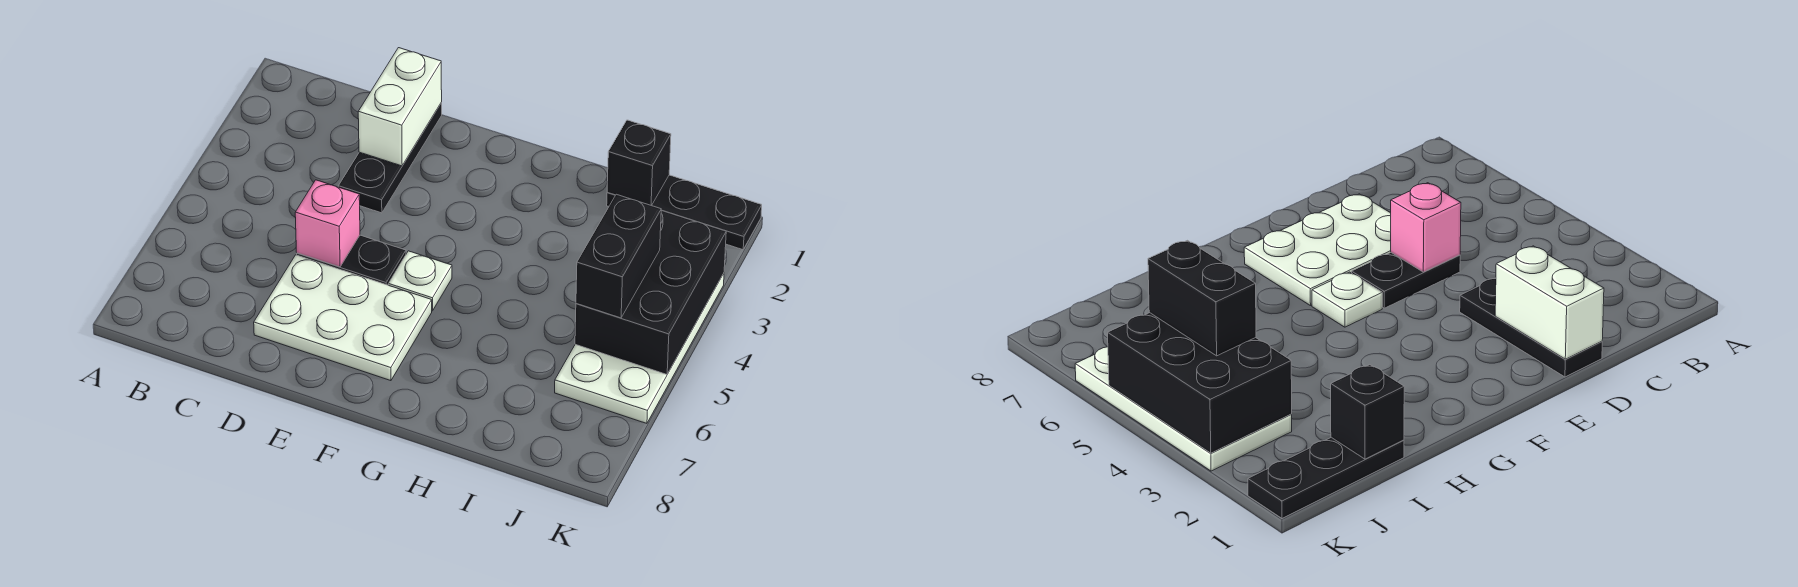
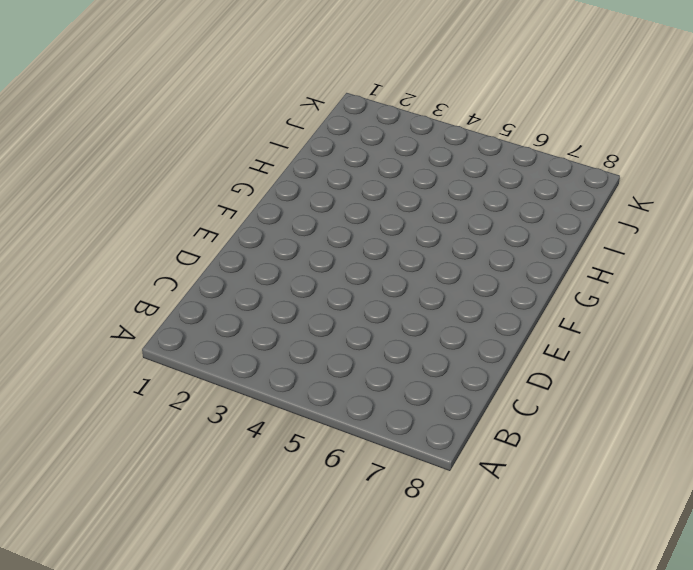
none -> black plate D1:D3 level 1
none -> black plate D5:E5 level 1

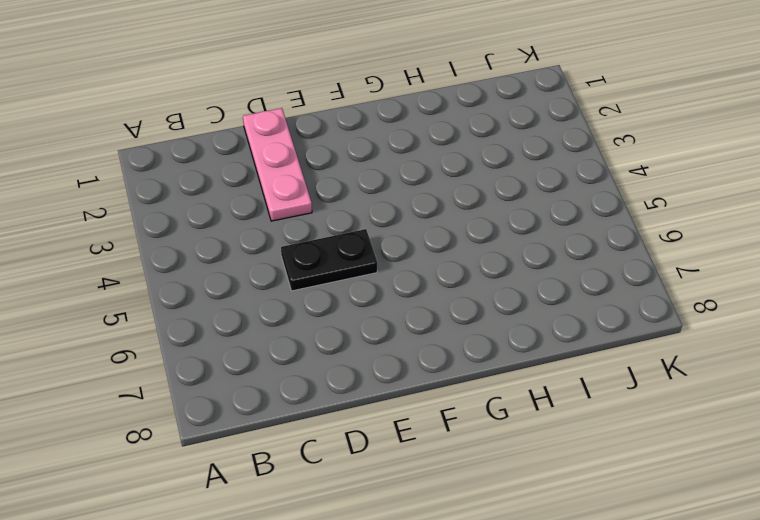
pink plate D1:D3 level 1 -> black plate D1:D3 level 1
none -> white plate D6:F7 level 1
none -> white plate F5 level 1

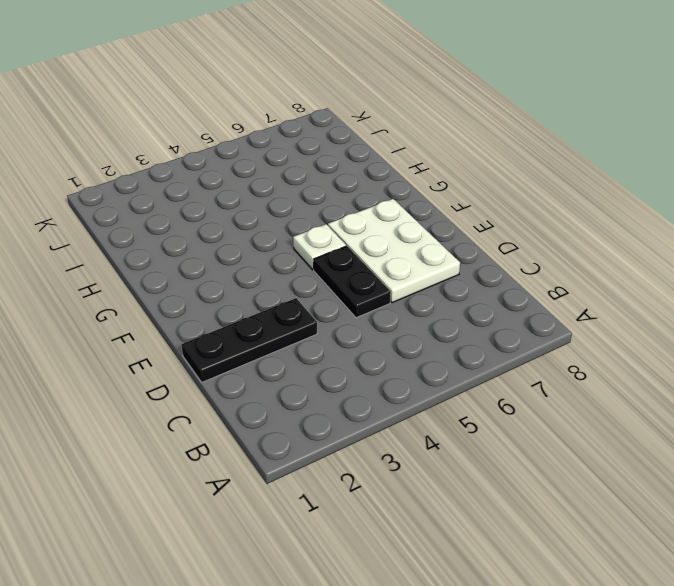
none -> black plate I1:K1 level 1
none -> white plate J3:K6 level 1

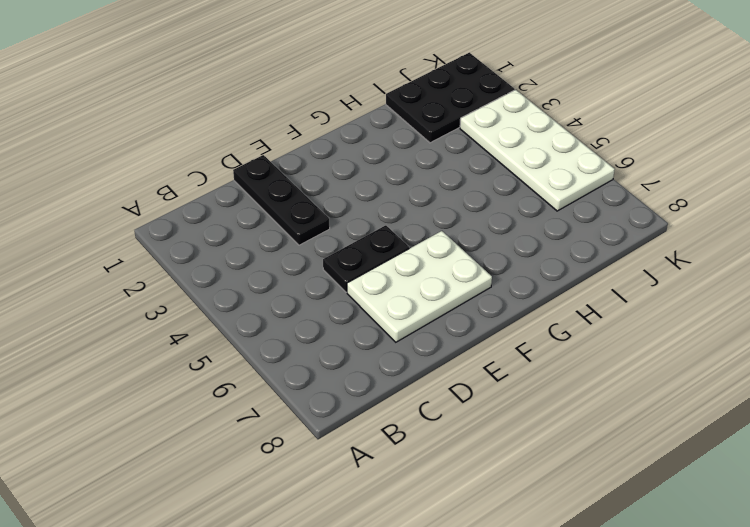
black plate I1:K2 level 1 -> black plate I1:K1 level 1
none -> white plate F5 level 1
none -> white brick D1:D2 level 2

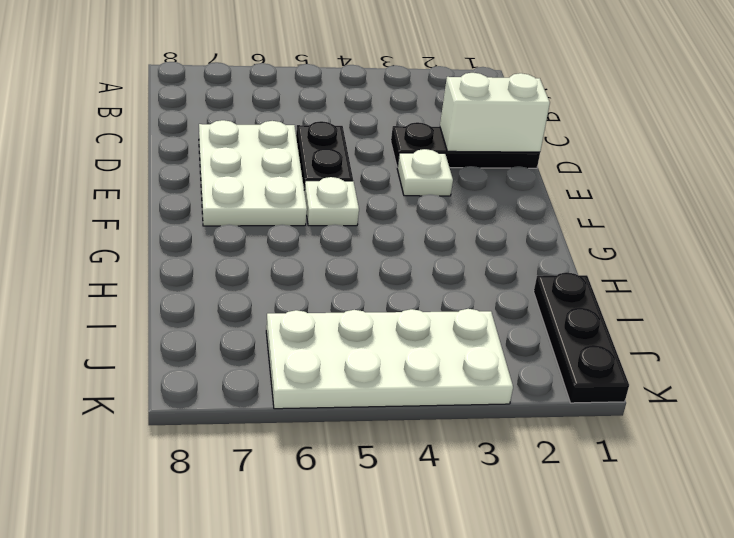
white plate E3 level 1 -> none
none -> pink brick D5 level 2
none -> black brick I1 level 2

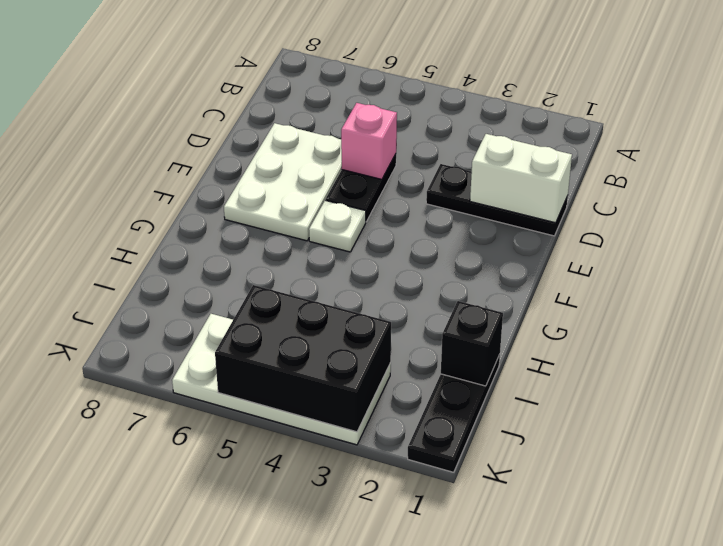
none -> black brick J4:J5 level 3

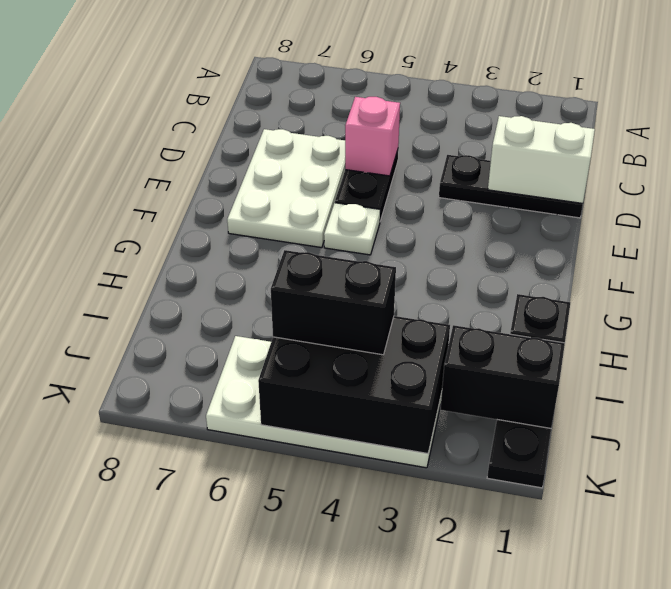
black brick J1:J2 level 2 -> none

